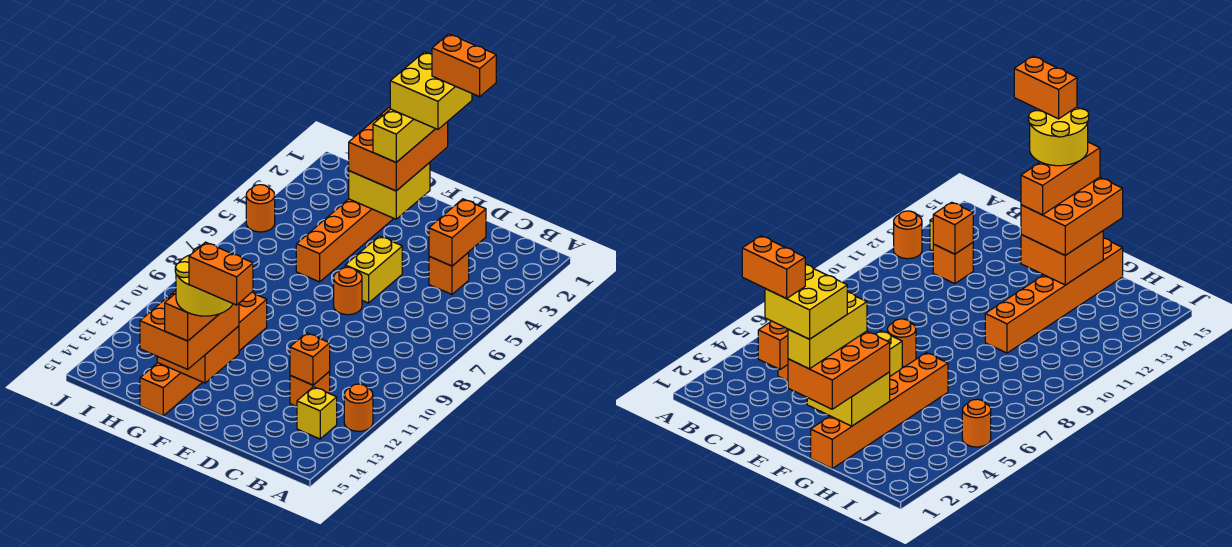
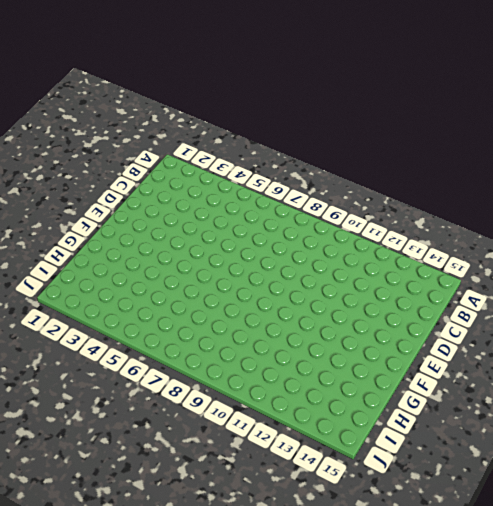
none -> orange round brick A12 level 1
none -> yellow brick B13 level 1
none -> orange brick C4 level 1

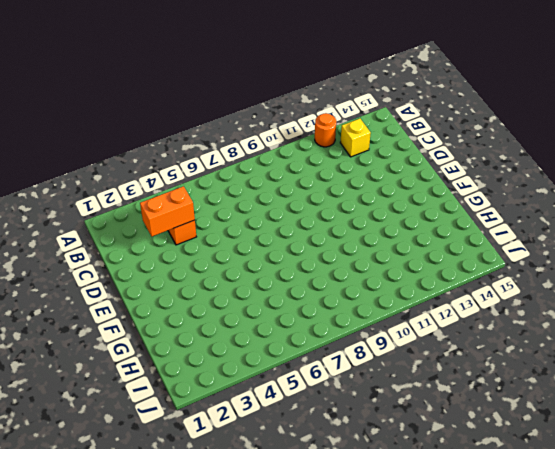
none -> orange brick C12 level 1
none -> yellow brick E5:E6 level 1
none -> orange round brick E7 level 1

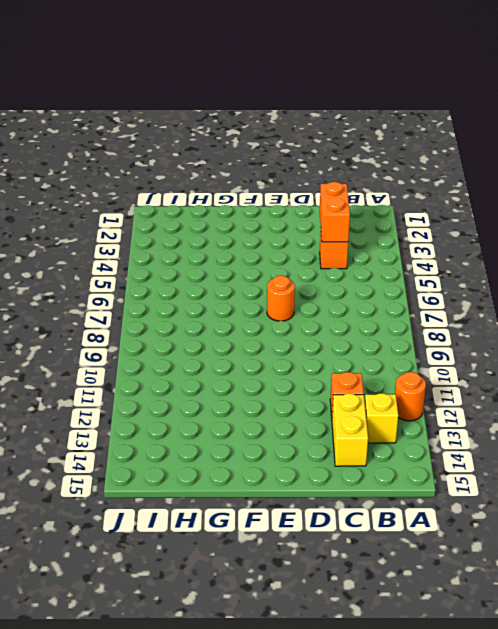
yellow brick C13:C14 level 1 -> yellow brick E5:E6 level 1
none -> orange brick G1:G6 level 1
none -> orange brick G10:G15 level 1
none -> orange round brick J5 level 1

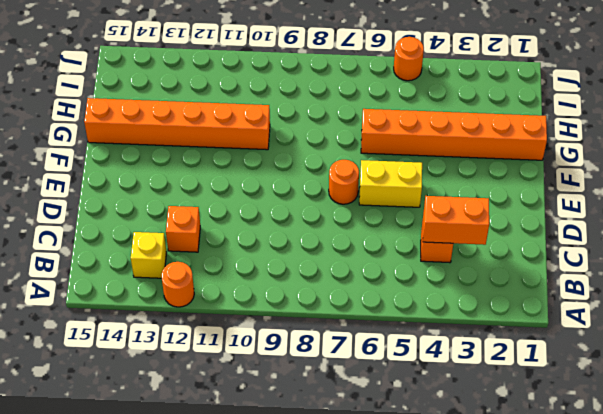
none -> orange brick C12 level 2
none -> yellow brick F2:G3 level 2
none -> orange brick F13:G14 level 2

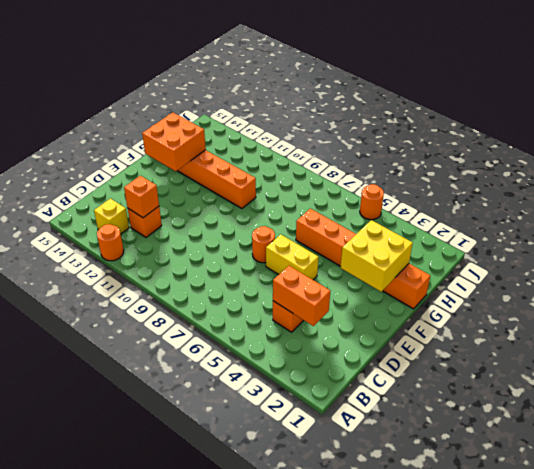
none -> orange brick F1:G3 level 3
none -> orange brick F13:G15 level 3
none -> yellow brick F1:F3 level 4

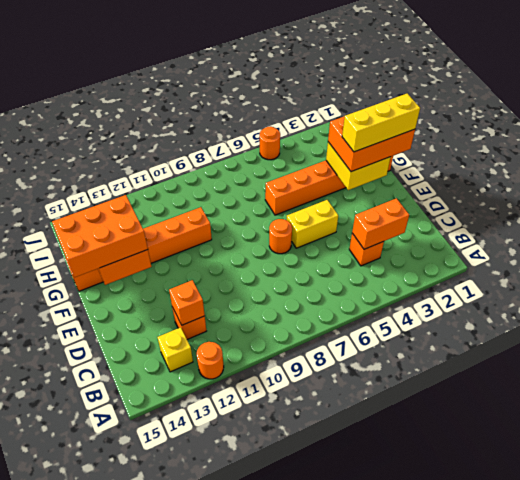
none -> orange brick F13:F15 level 4
none -> yellow brick E1:F2 level 5
none -> yellow round brick E14:F15 level 5

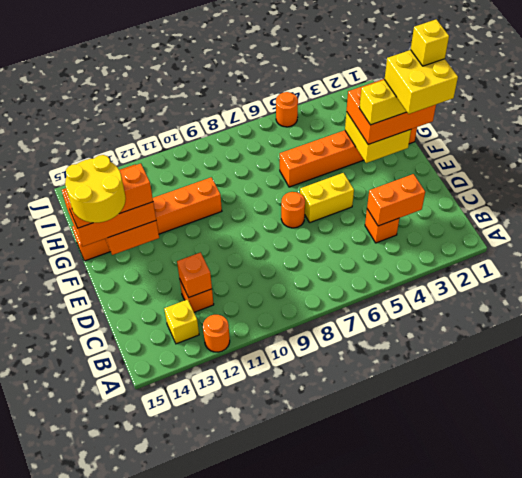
yellow brick F1 level 6 -> none
none -> orange brick D1:E1 level 6
none -> orange brick D15:E15 level 6

